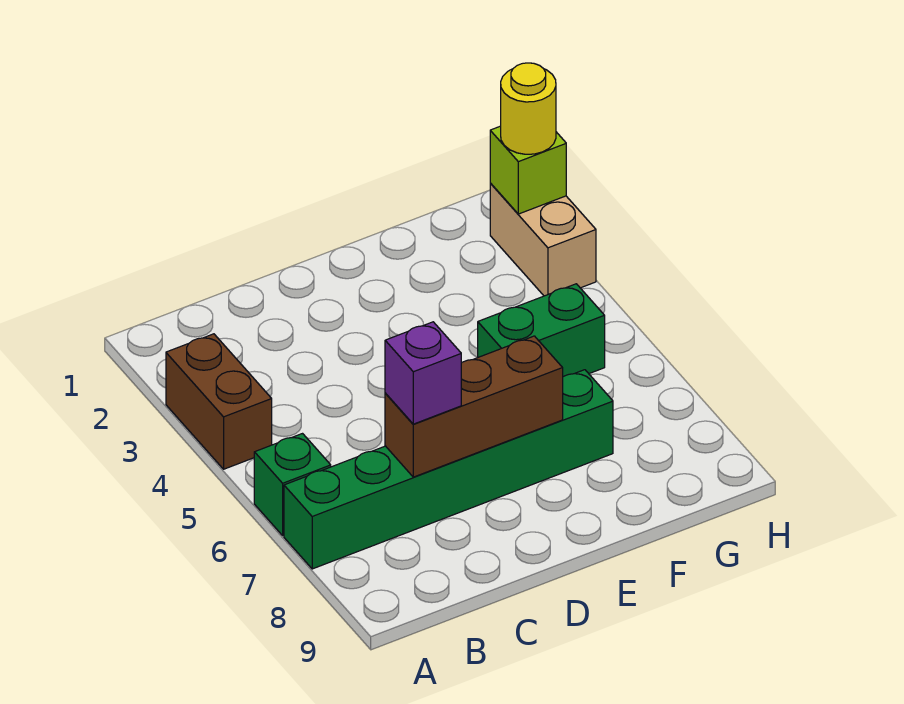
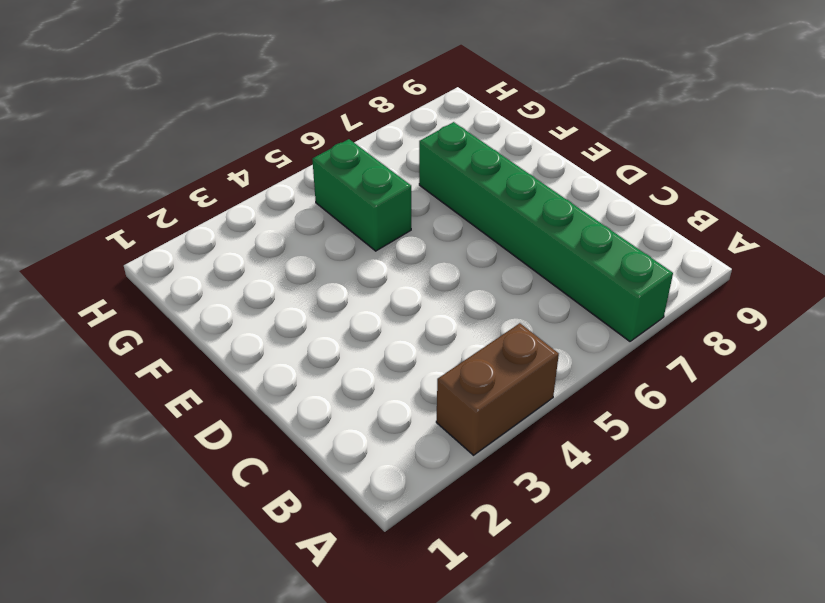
none -> green brick A6 level 1
none -> tan brick H2:H3 level 1

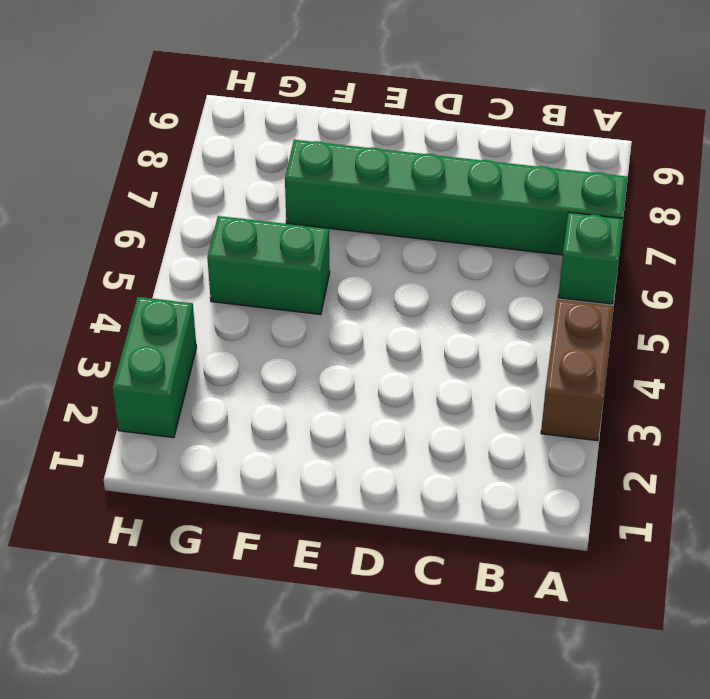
green brick H2:H3 level 1 -> tan brick H2:H3 level 1
none -> brown brick C7:E7 level 2
none -> lime brick H2 level 2

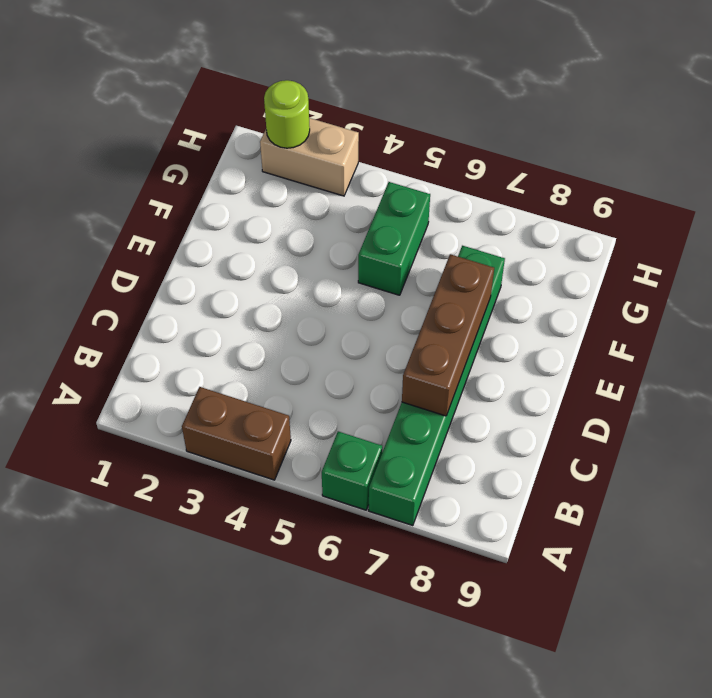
lime round brick H2 level 2 -> lime brick H2 level 2
none -> purple brick C7 level 3
none -> yellow round brick H2 level 3

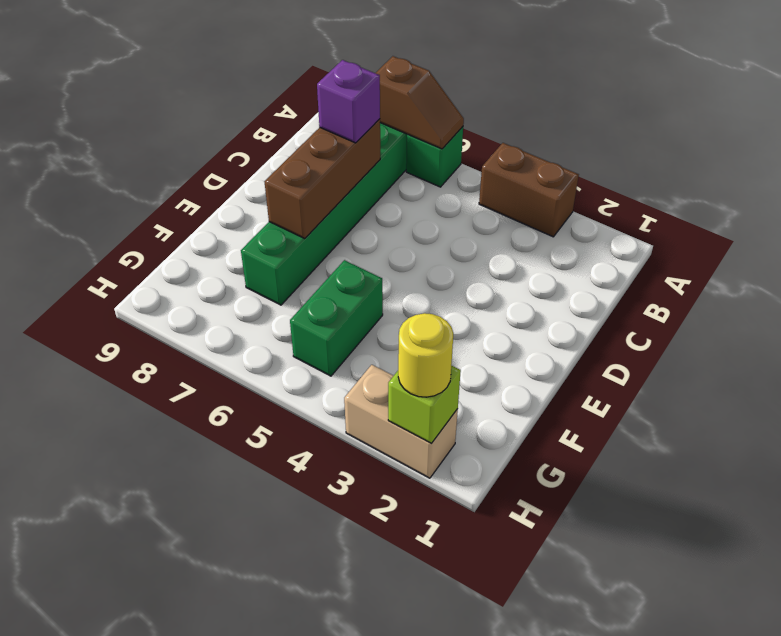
brown slope A6:A7 level 2 top 7 -> none

